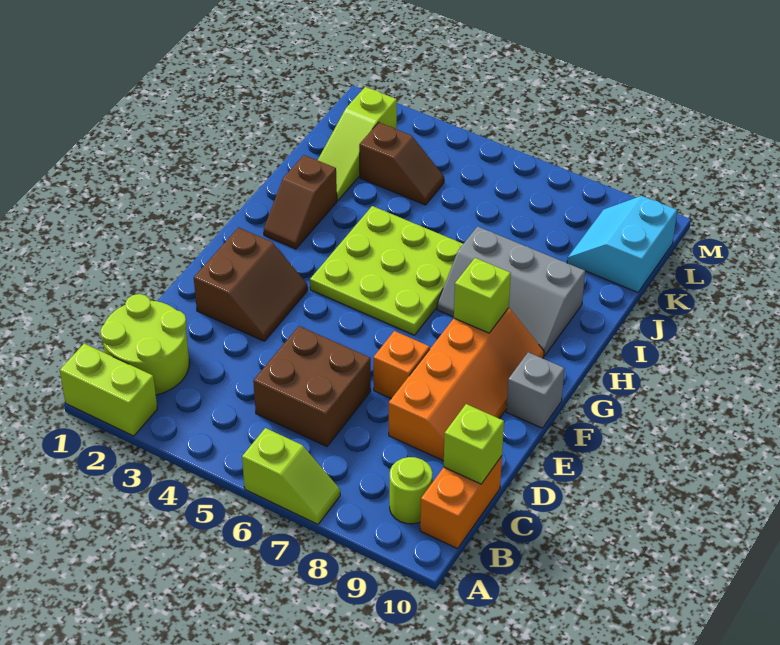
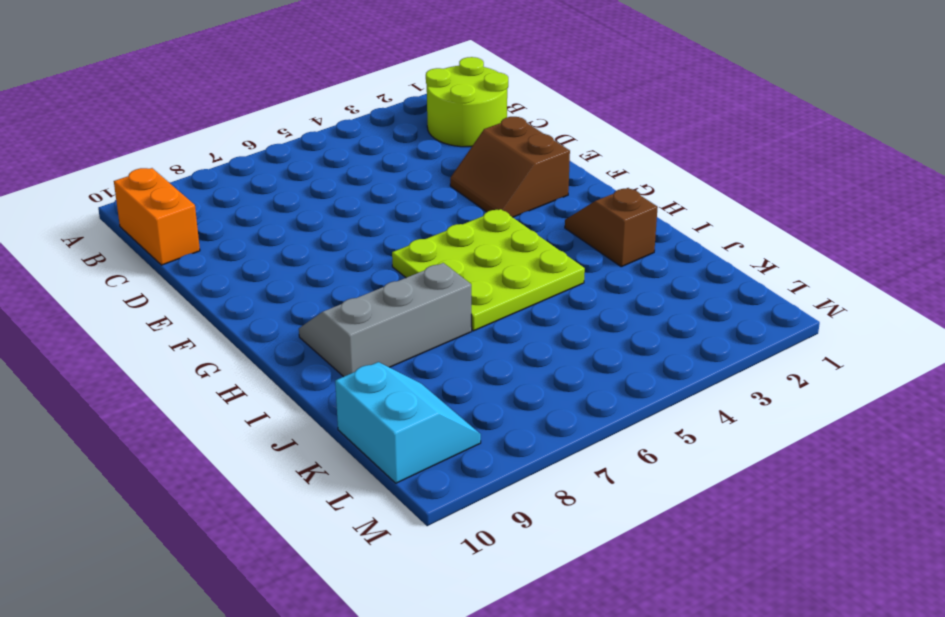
none -> lime brick A1:A2 level 1
none -> lime slope A6:A7 level 1 top 6
none -> lime round brick B9 level 1

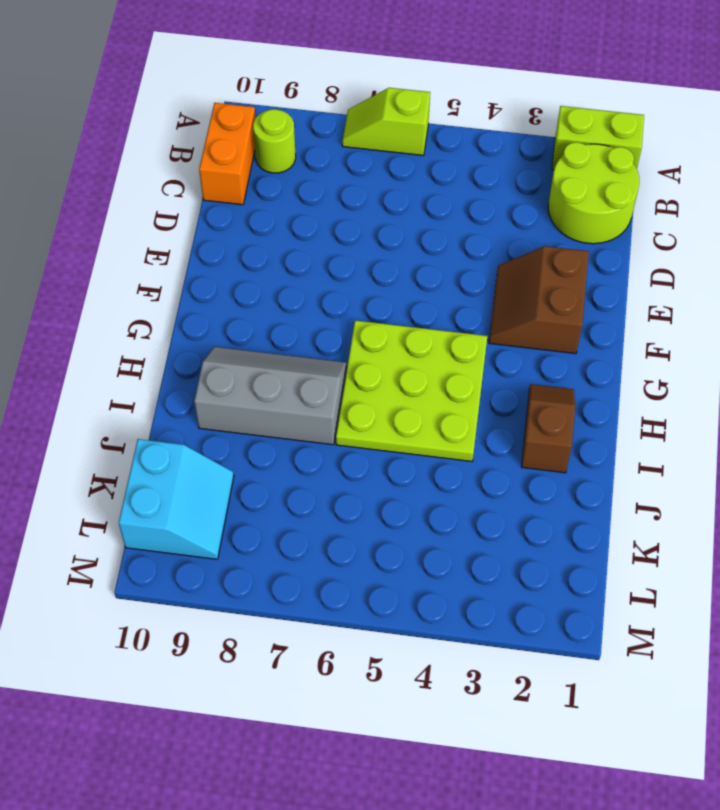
none -> brown brick C5:D6 level 1
none -> orange slope D8:G9 level 1 top 8
none -> orange brick E7 level 1

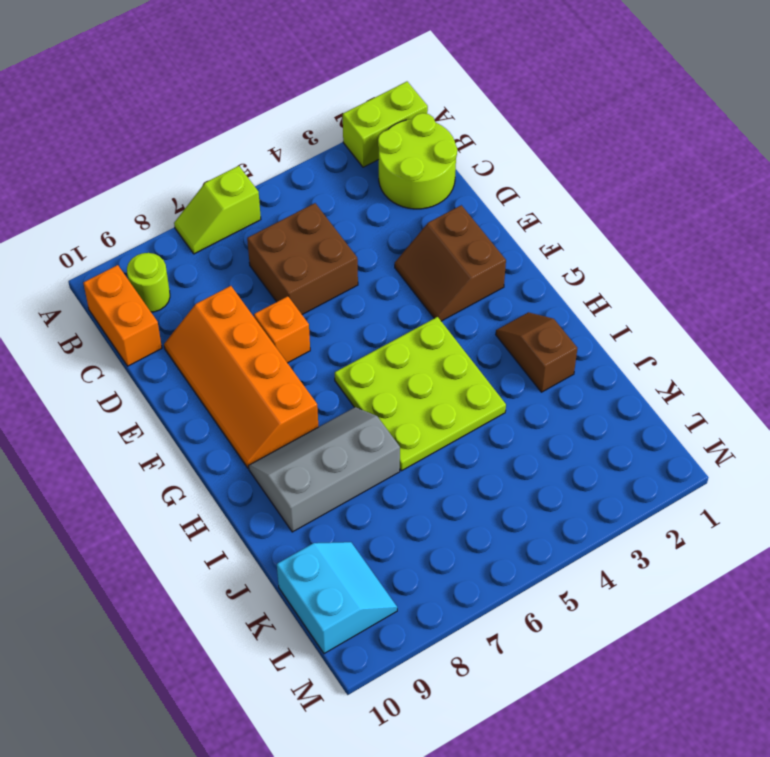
none -> grey brick F10 level 1
none -> lime slope J2:L2 level 1 top L
none -> brown slope K3:K4 level 1 top 3

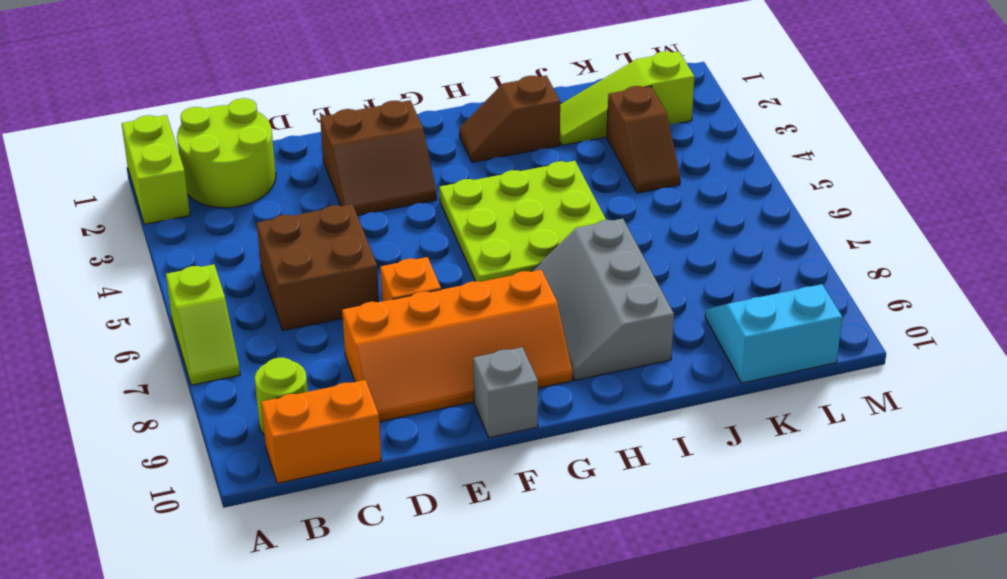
none -> lime brick C10 level 2
none -> lime brick G8 level 2

